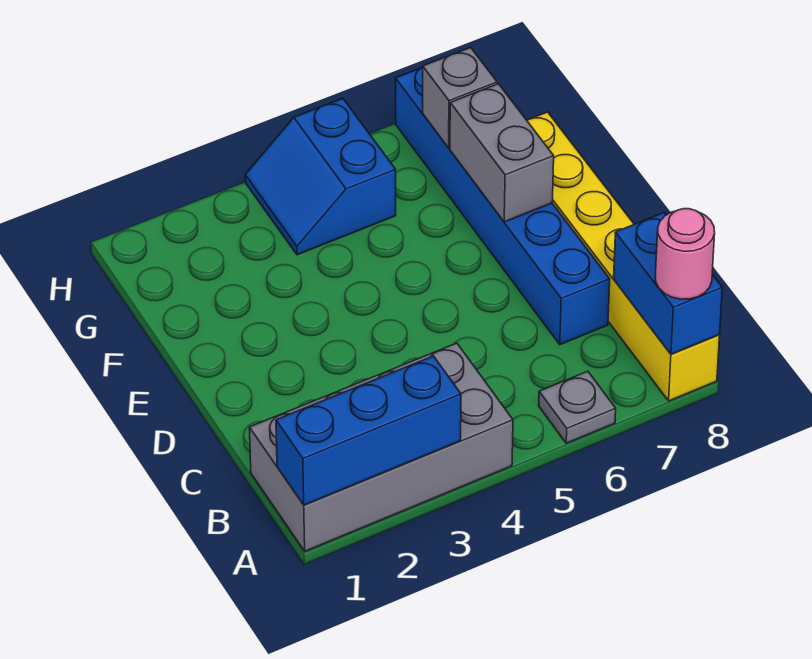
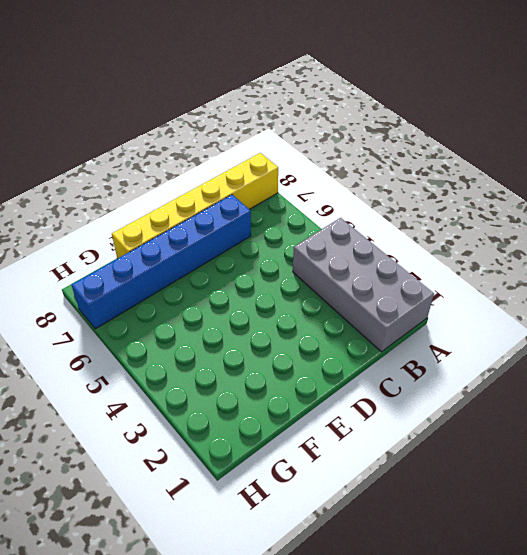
none -> grey plate A6 level 1
none -> blue slope G4:H5 level 1 top 5

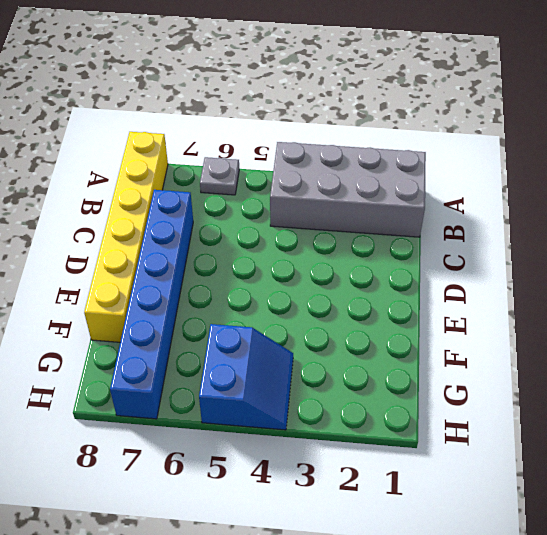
none -> blue brick A1:A3 level 2
none -> blue brick A8:B8 level 2

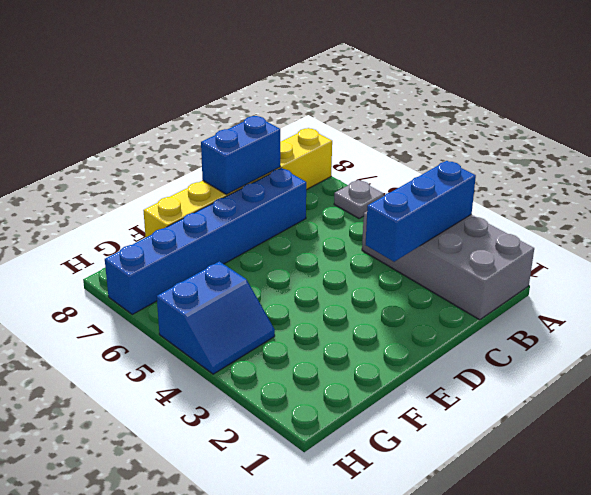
blue brick A3:C3 level 2 -> blue brick A1:A3 level 2
blue brick C8:D8 level 2 -> blue brick A8:B8 level 2
none -> grey brick E7:F7 level 2
none -> grey brick G7 level 2

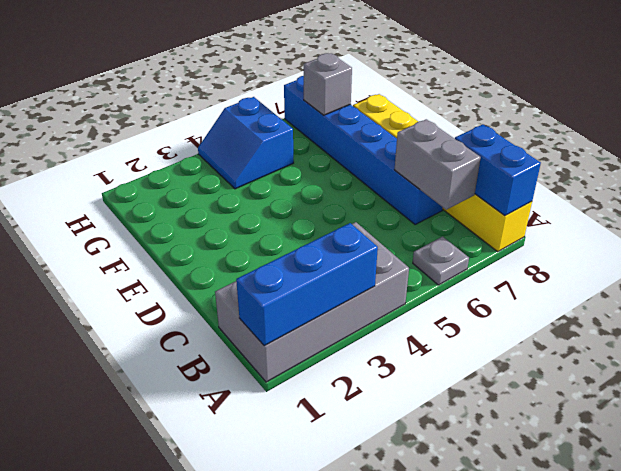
grey brick B7:C7 level 2 -> grey brick E7:F7 level 2
none -> pink round brick A8 level 3

